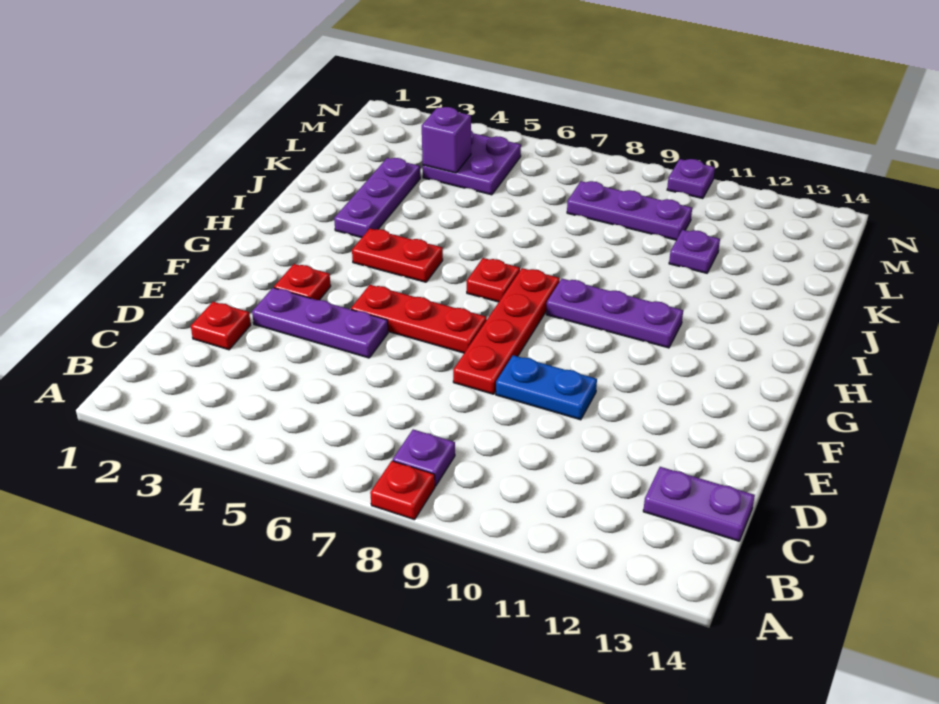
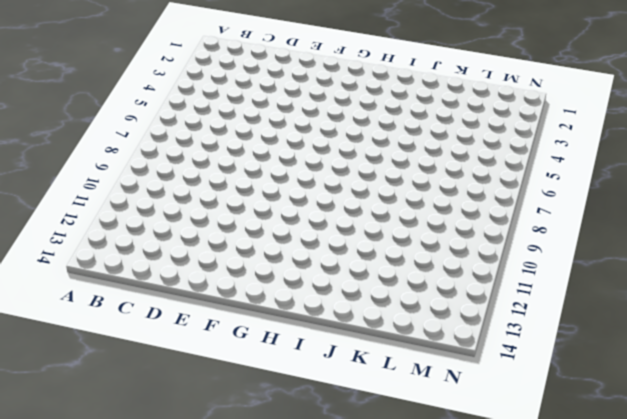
none -> red plate A8 level 1
none -> purple plate B8 level 1
none -> purple plate C13:C14 level 1

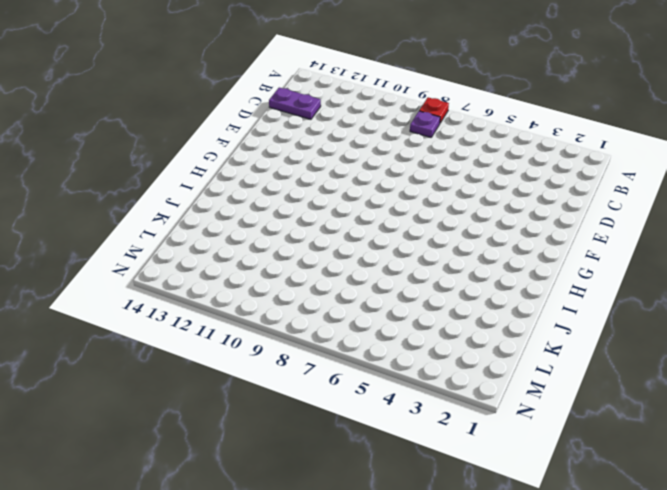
none -> red plate D2 level 1
none -> purple plate E3:E5 level 1
none -> red plate E8:H8 level 1

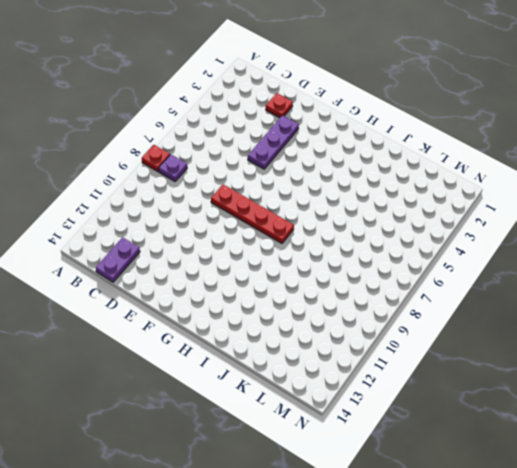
none -> blue plate E9:E10 level 1
none -> red plate F3 level 1
none -> red plate F5:F7 level 1

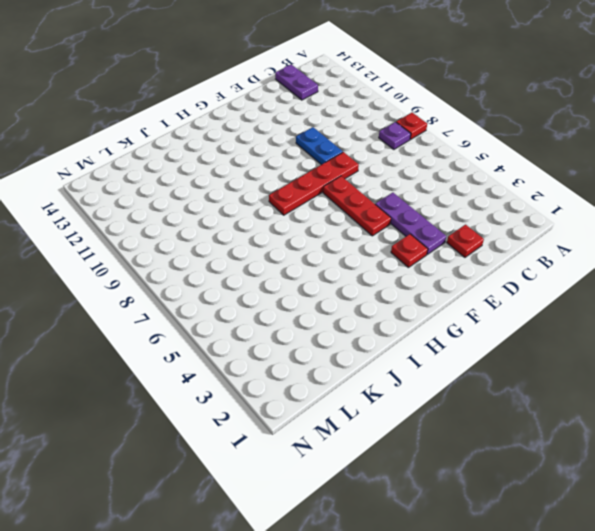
none -> red plate H4:H5 level 1
none -> red plate H7 level 1
none -> purple plate H9:H11 level 1

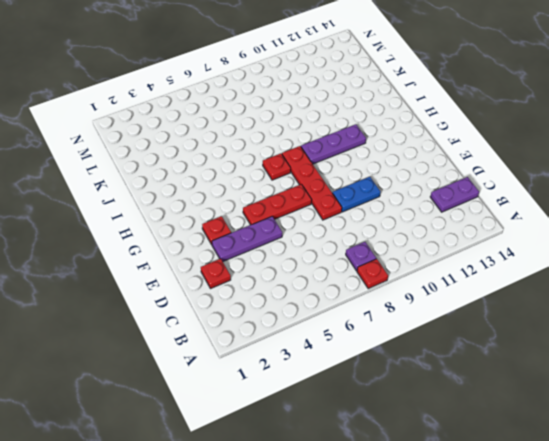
none -> red plate H4:H5 level 1
none -> purple plate I3:K3 level 1
none -> purple plate K11 level 1

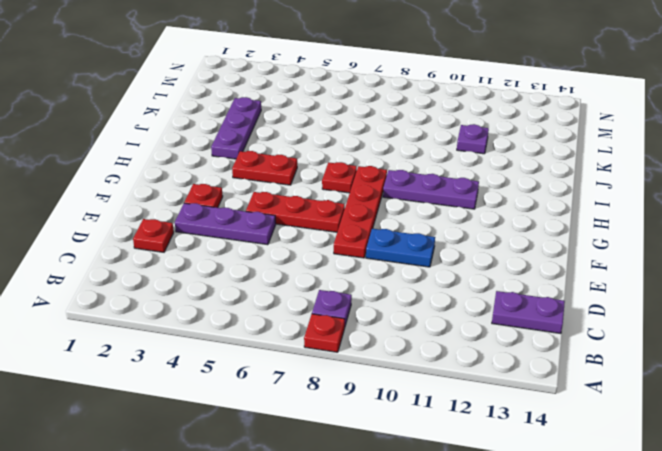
none -> purple plate L4:M5 level 1
none -> purple plate L8:L10 level 1
none -> purple plate N10 level 1

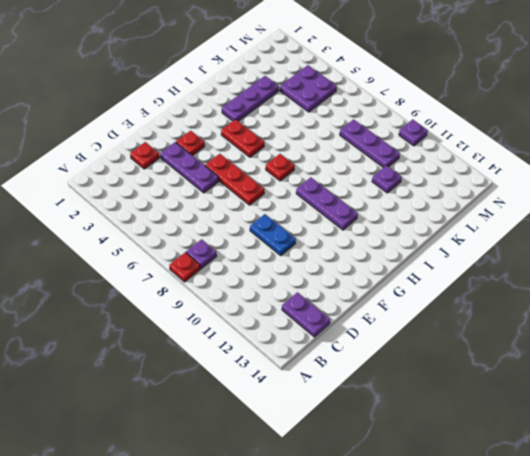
none -> red plate E8:H8 level 1
none -> purple brick L4 level 2

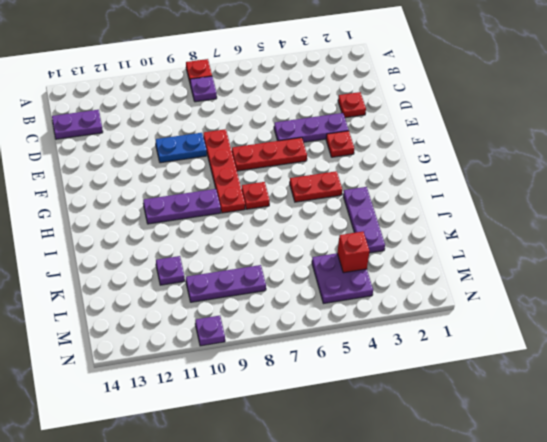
red brick L4 level 2 -> purple brick L4 level 2

